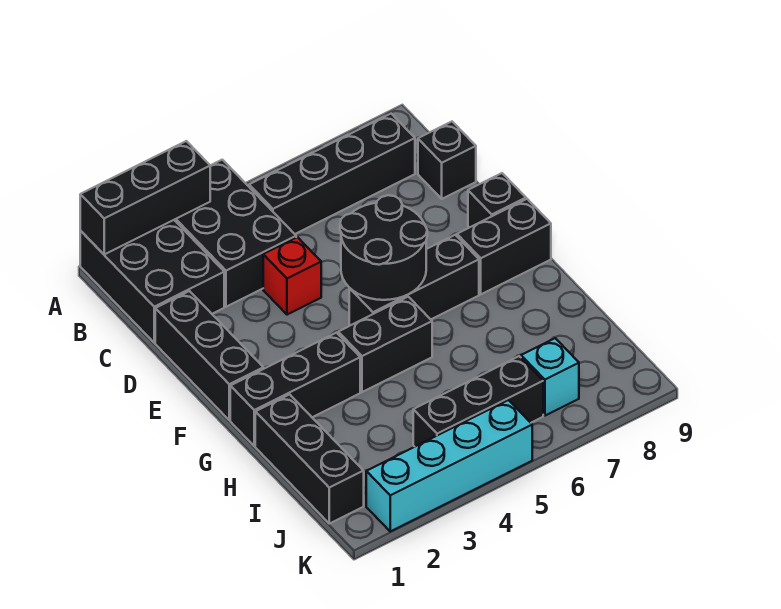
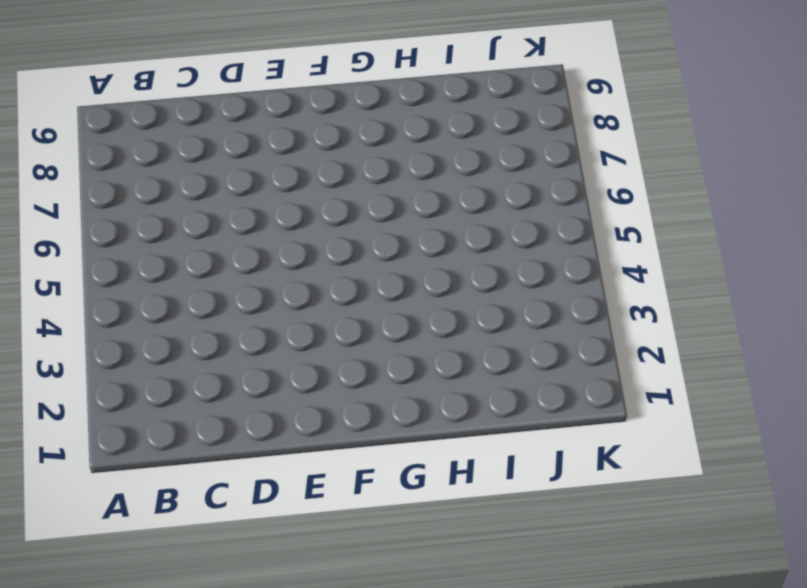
none -> black brick A1:C2 level 1
none -> black brick A3:C4 level 1
none -> black brick B5:B8 level 1

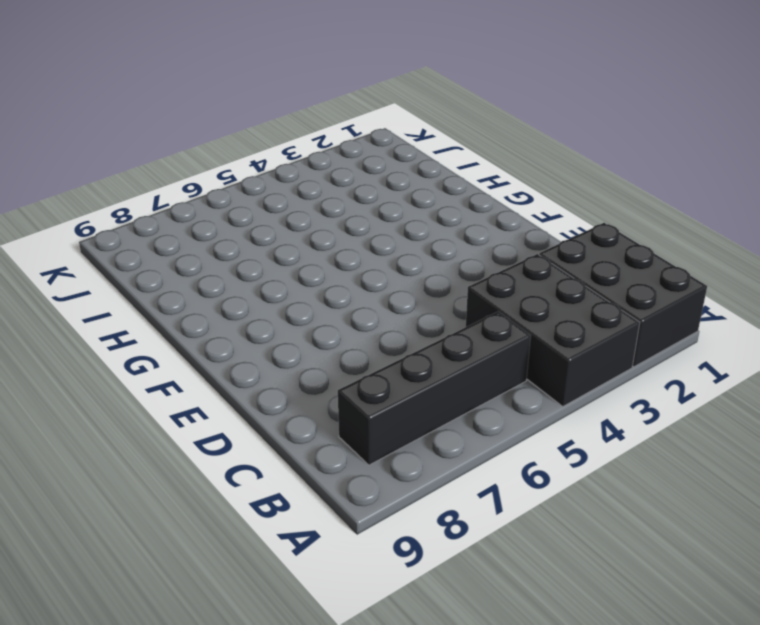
none -> black brick C9 level 1
none -> black brick D1:F1 level 1
none -> red brick D4 level 1

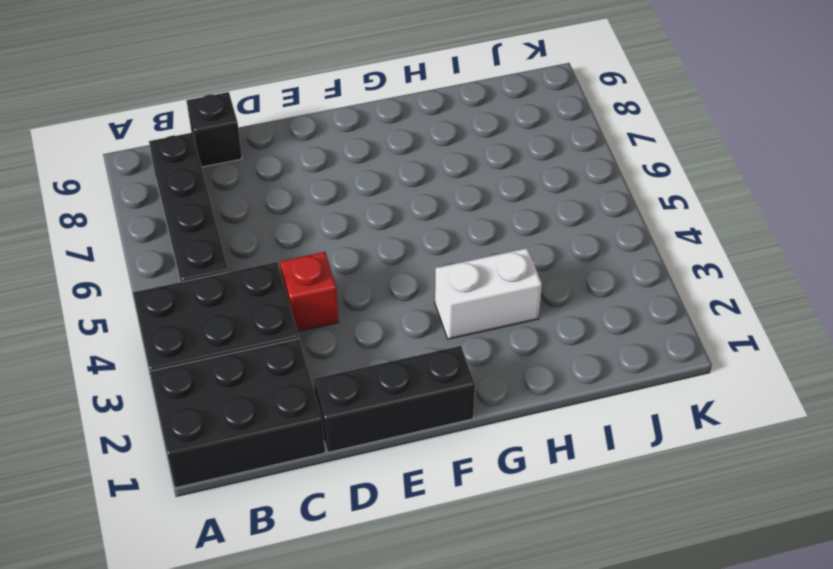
white brick G3:H3 level 1 -> black brick G1:G3 level 1
none -> black brick E9 level 1
none -> black brick F5:F7 level 1
none -> black brick F8:F9 level 1

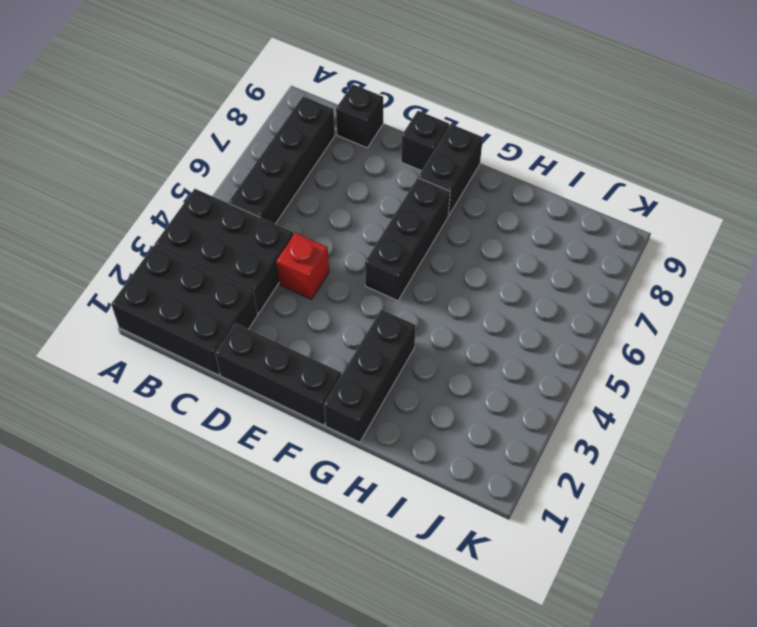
none -> black brick G4:G5 level 1
none -> black brick H1:J1 level 1
none -> black brick J4:J6 level 1

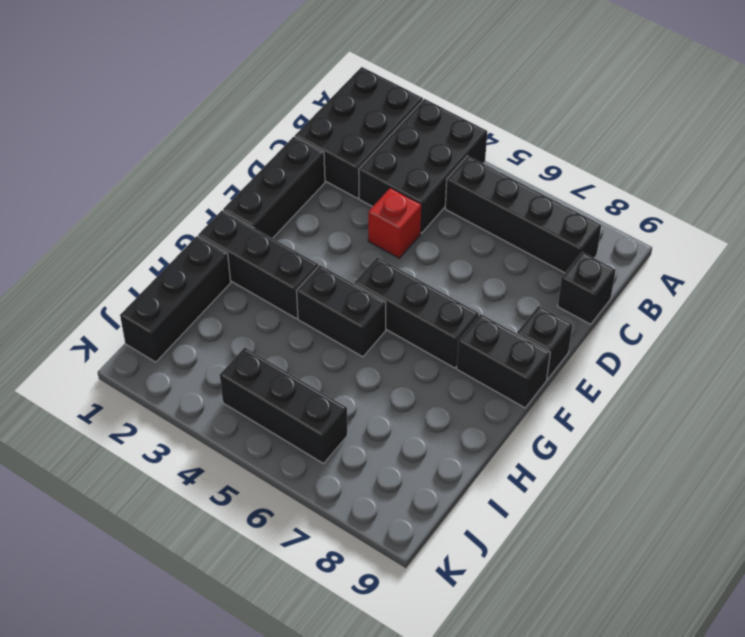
none -> cyan brick J7 level 1
none -> cyan brick K2:K5 level 1
none -> black brick A1:A3 level 2

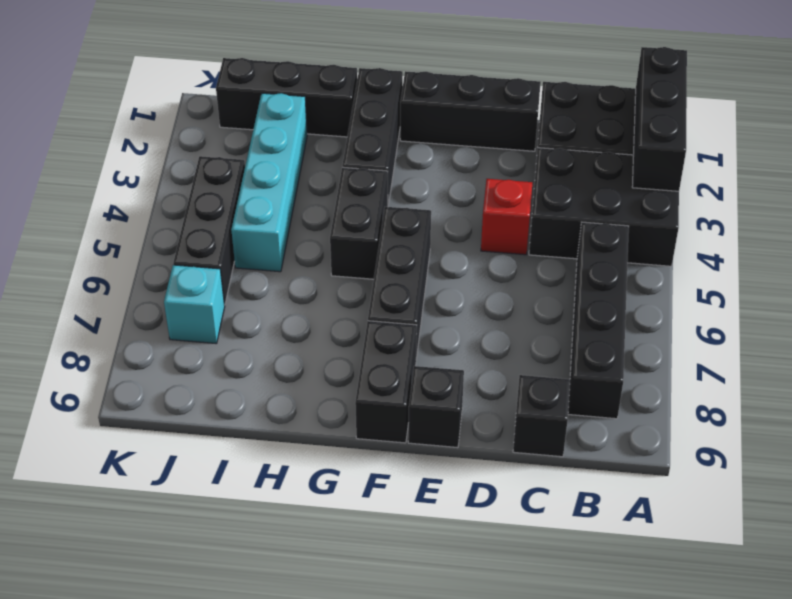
cyan brick I2:I5 level 1 -> cyan brick K2:K5 level 1
none -> black round brick E5:F6 level 2

